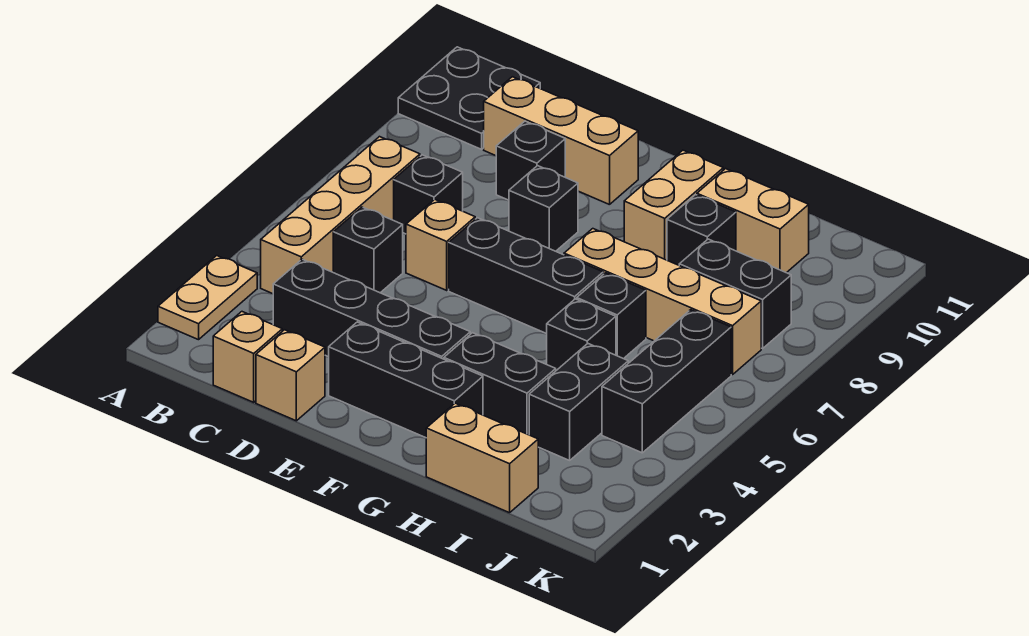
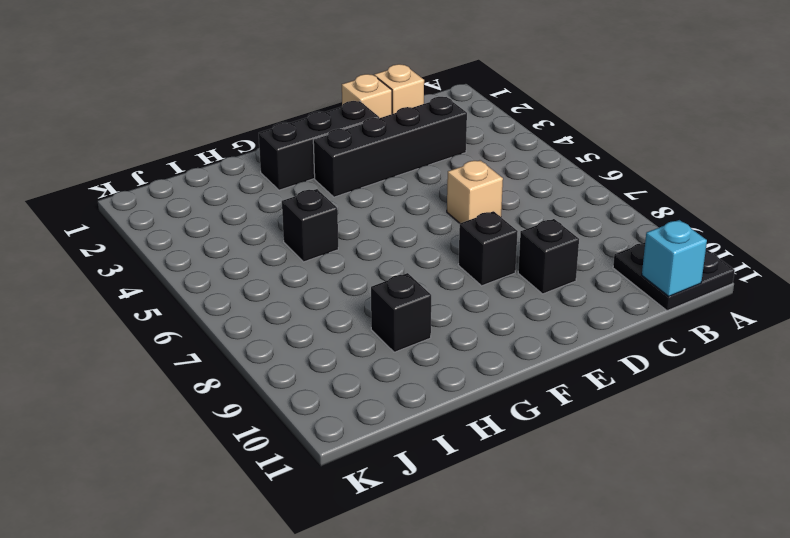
cyan brick B11 level 2 -> none
none -> tan plate A2:A3 level 1
none -> tan brick B4:B7 level 1
none -> black brick C5 level 1

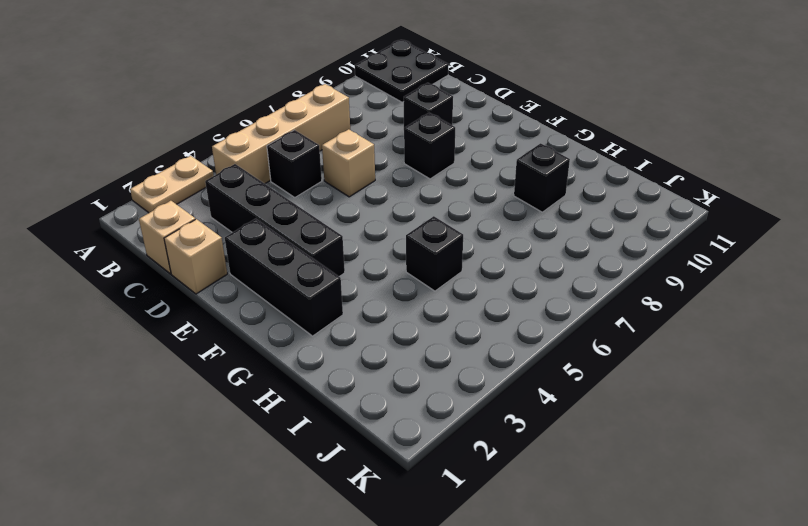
none -> black brick C7 level 1
none -> tan brick C10:E10 level 1
none -> black brick E6:G6 level 1

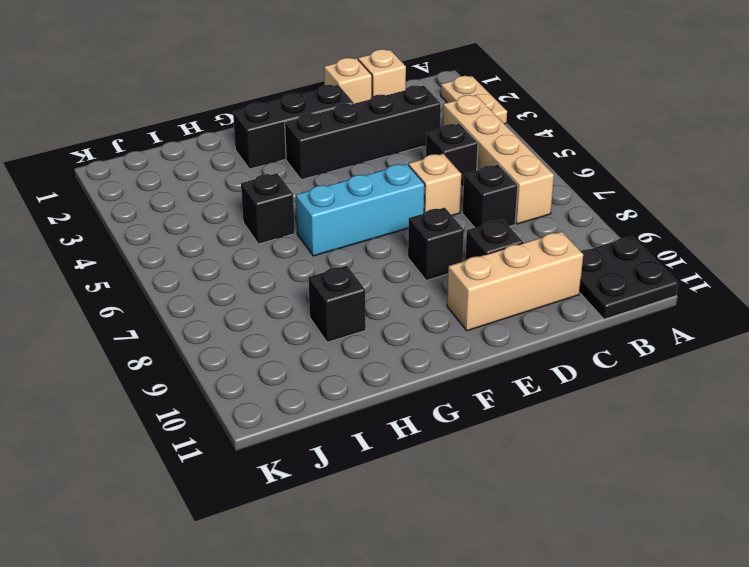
cyan brick E6:G6 level 1 -> black brick E6:G6 level 1
none -> black brick G3:H3 level 1
none -> tan brick G7:J7 level 1
none -> tan brick G9:G10 level 1

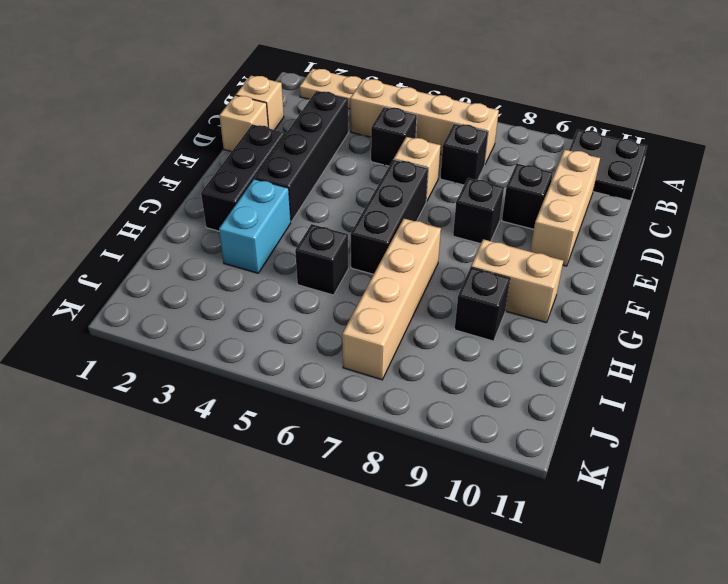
cyan brick G3:H3 level 1 -> black brick G3:H3 level 1
none -> tan brick H1:I1 level 1
none -> black brick H6 level 1
none -> tan brick H10:I10 level 1

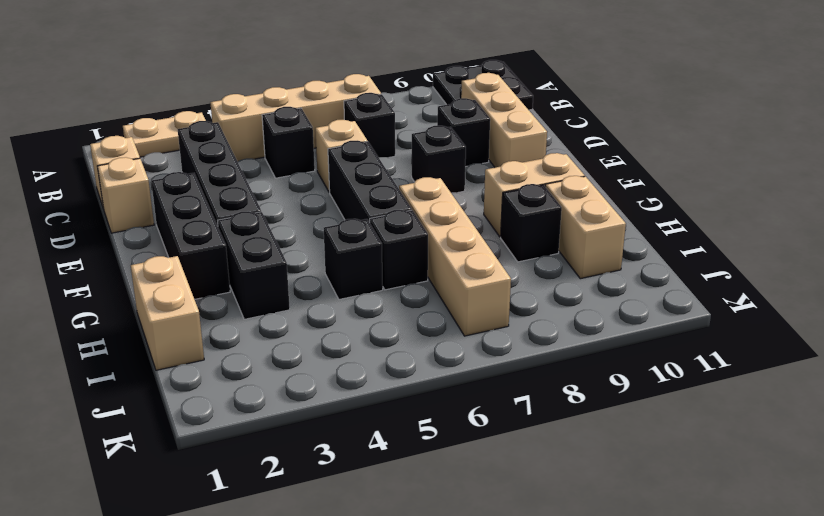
none -> black brick I3:I4 level 1
none -> black brick I8:J8 level 1
none -> black brick J4:J6 level 1

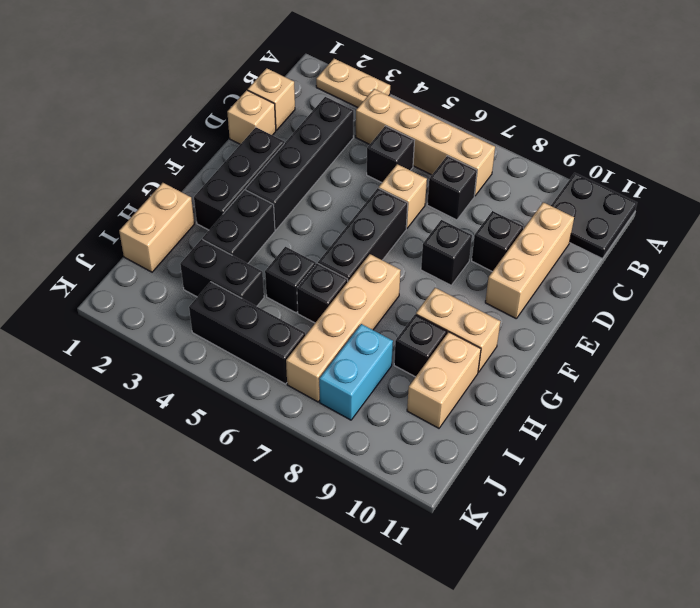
cyan brick I8:J8 level 1 -> black brick I8:J8 level 1

